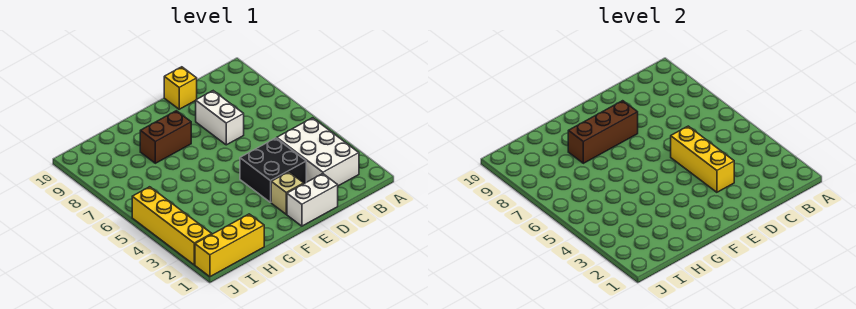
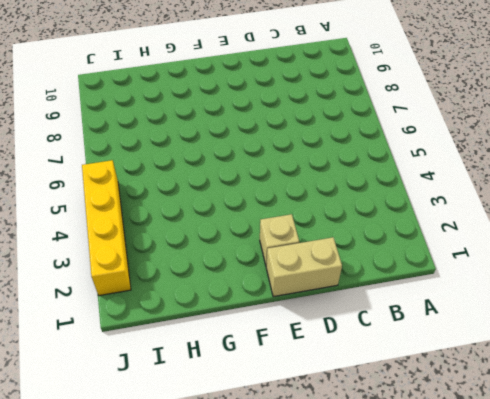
tan brick D1:E1 level 1 -> white brick D1:E1 level 1
none -> white brick B2:C4 level 1
none -> black brick D3:E4 level 1

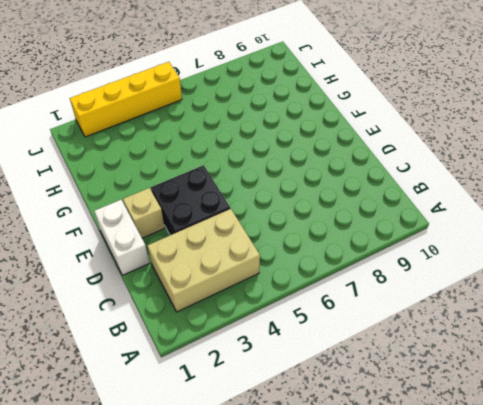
tan brick B2:C4 level 1 -> white brick B2:C4 level 1
none -> white brick D7:D8 level 1
none -> yellow brick D10 level 1

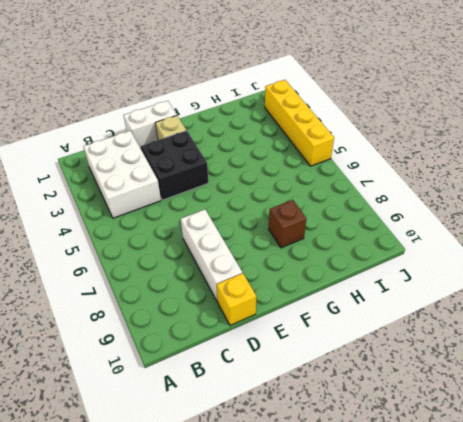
white brick D7:D9 level 1 -> white brick D7:D8 level 1
brown brick G8 level 1 -> brown brick F8:G8 level 1
none -> yellow brick H1:J1 level 1
none -> yellow brick D3:D5 level 2

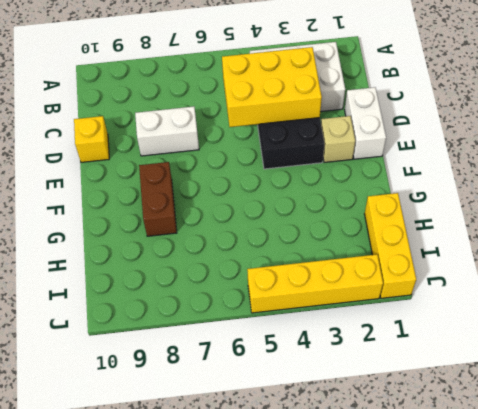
yellow brick C3:D5 level 2 -> yellow brick D3:D5 level 2
none -> brown brick E8:G8 level 2

